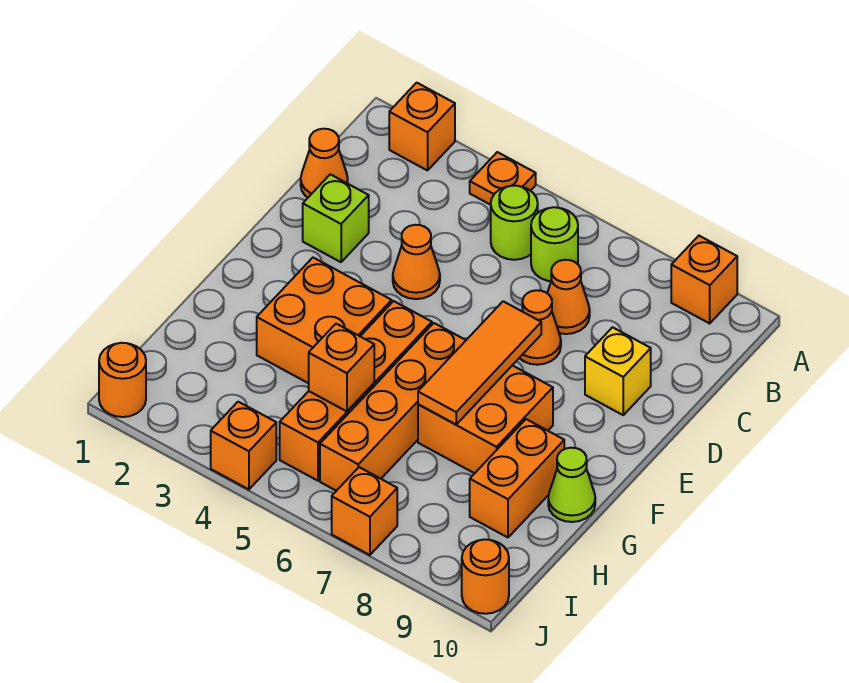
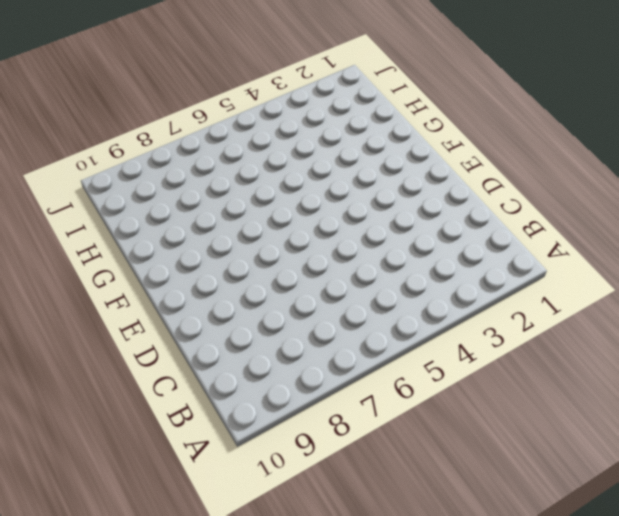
none -> orange brick A2 level 1
none -> orange plate A4 level 1
none -> orange brick A9 level 1

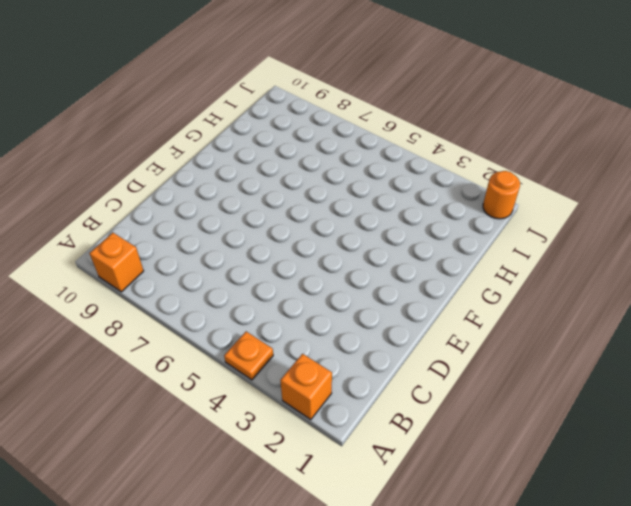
none -> lime round brick B5 level 1
none -> lime round brick B6 level 1
none -> orange cone C1 level 1

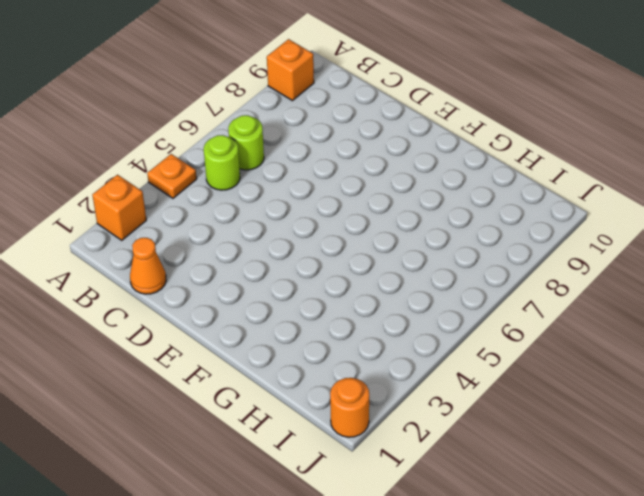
none -> orange cone C7 level 1
none -> lime brick D2 level 1
none -> orange cone D4 level 1

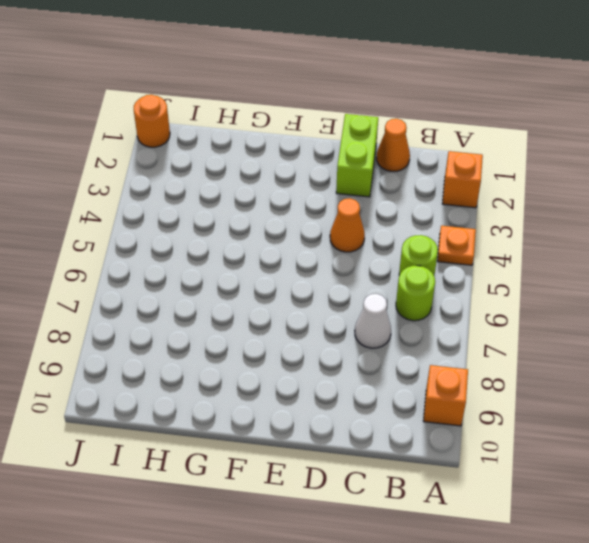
white cone C7 level 1 -> orange cone C7 level 1
lime brick D1:D2 level 1 -> lime brick D2 level 1
none -> orange cone D7 level 1
none -> yellow brick D9 level 1
none -> orange brick F3:G4 level 1

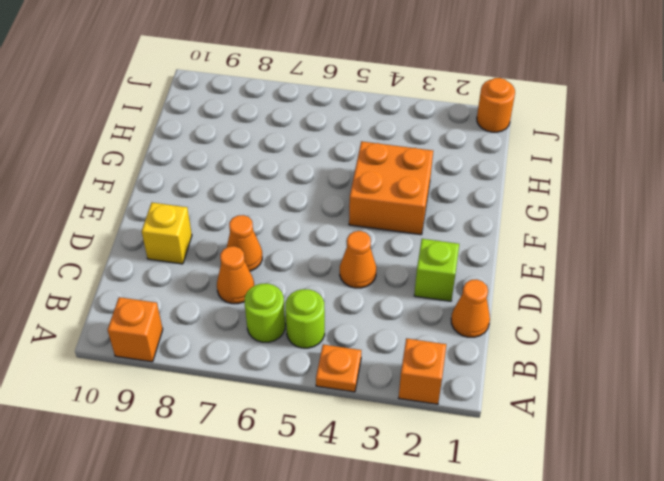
none -> orange brick F5:I5 level 1
none -> orange brick F6:I6 level 1
none -> orange brick F7:G8 level 1

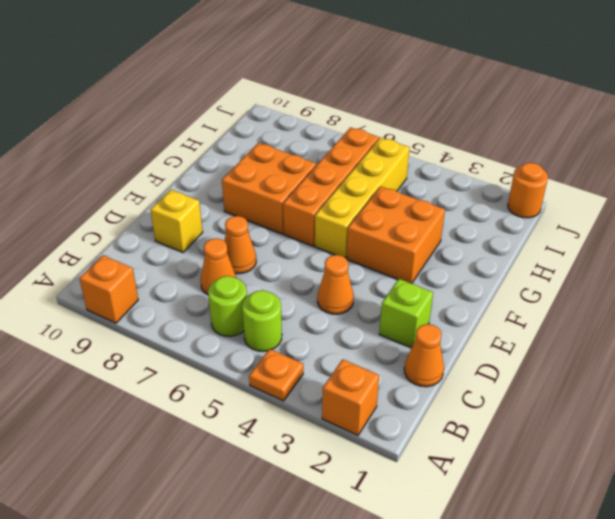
yellow brick F5:I5 level 1 -> orange brick F5:I5 level 1
none -> orange brick G9:H9 level 1
none -> lime cone G10 level 1
none -> orange brick J4 level 1

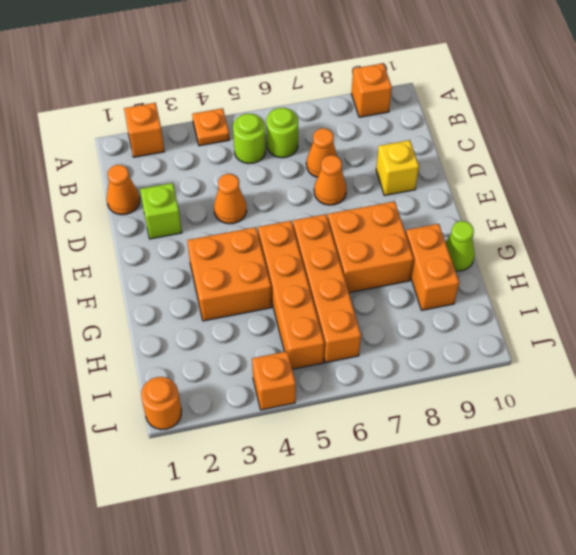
none -> orange brick J7 level 1
none -> orange round brick J10 level 1
none -> orange tile E7:G7 level 2

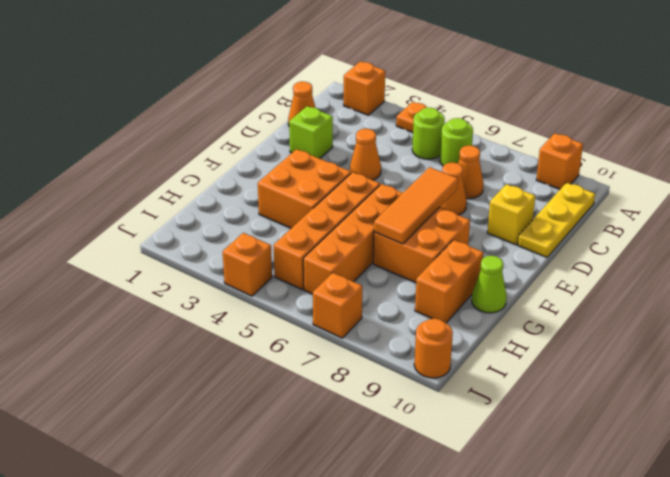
yellow plate B10:D10 level 1 -> none
none -> orange round brick J1 level 1
none -> orange brick H5 level 2

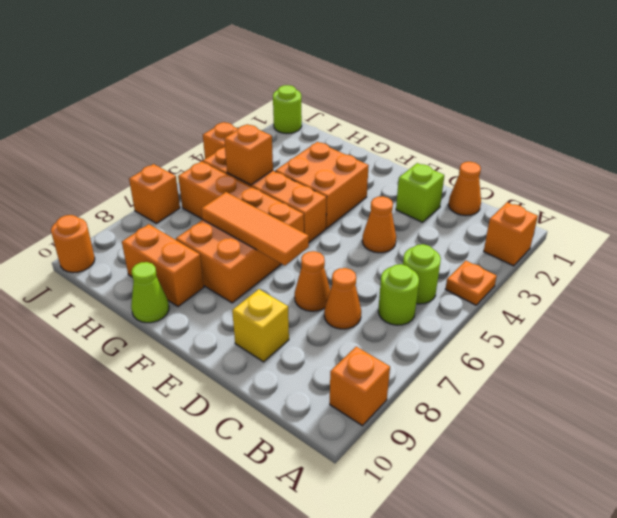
lime round brick J1 level 1 -> orange round brick J1 level 1

